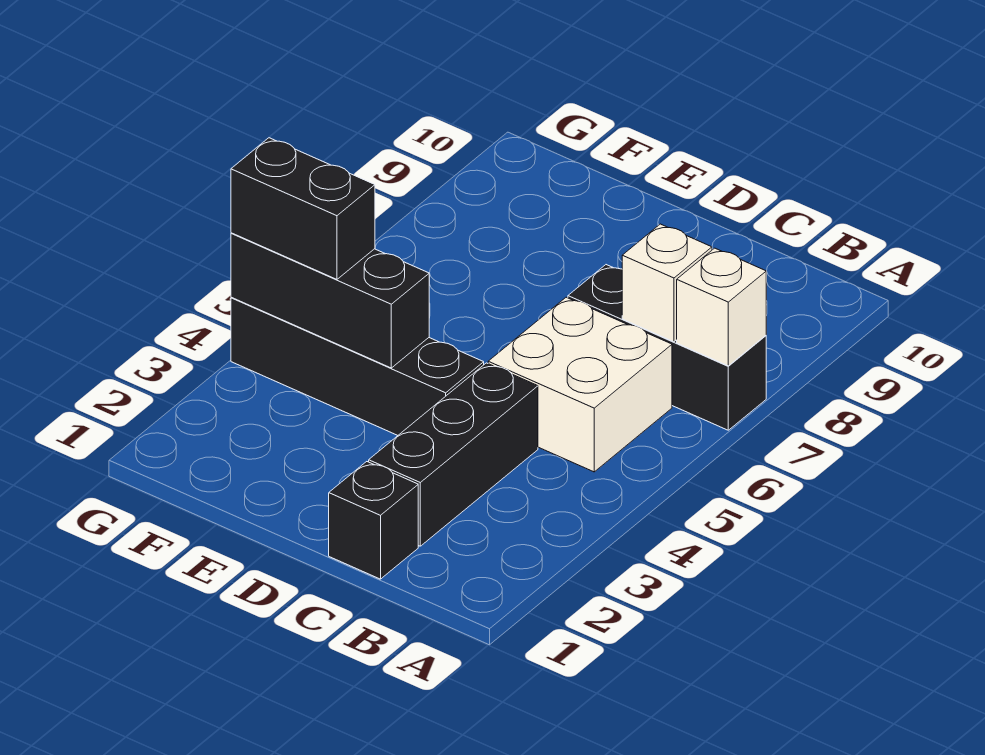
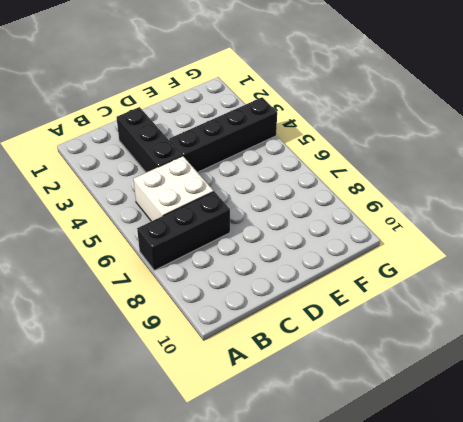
none -> black brick C1 level 1
none -> white brick A7 level 2

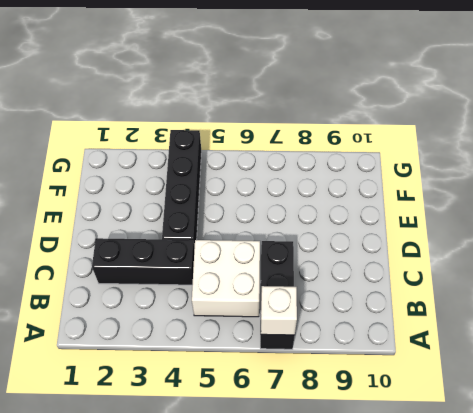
none -> black brick C1 level 1
none -> white brick B7 level 2

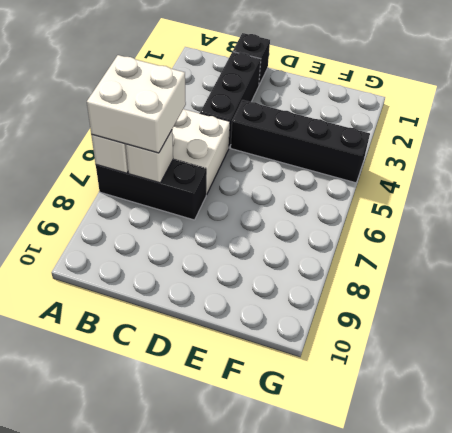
white brick A6:B7 level 3 -> none
none -> black brick E4:G4 level 2
none -> black brick F4:G4 level 3

